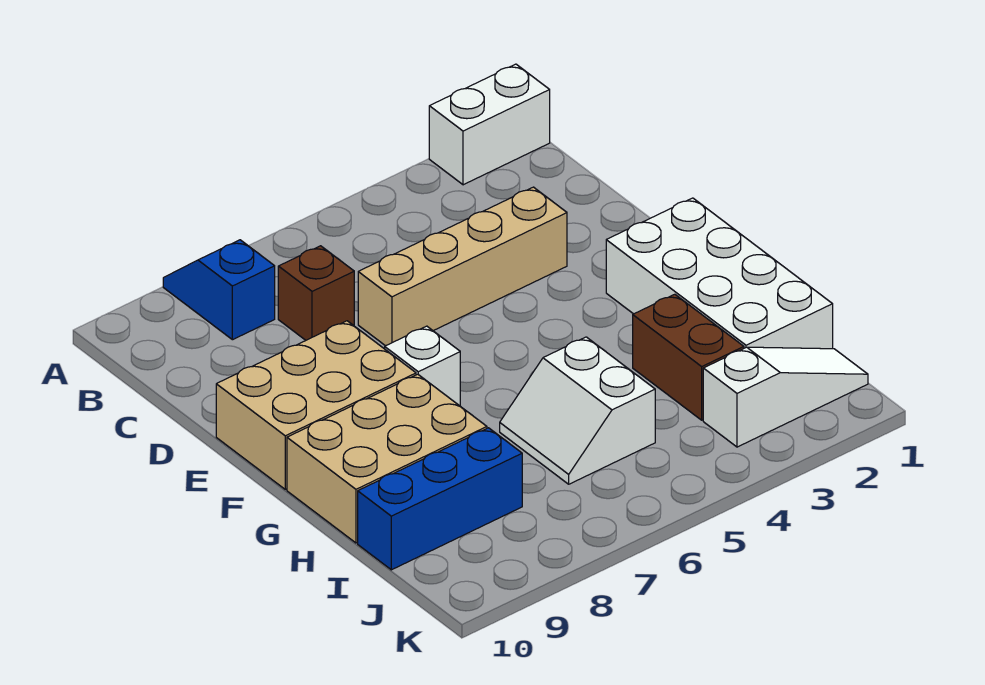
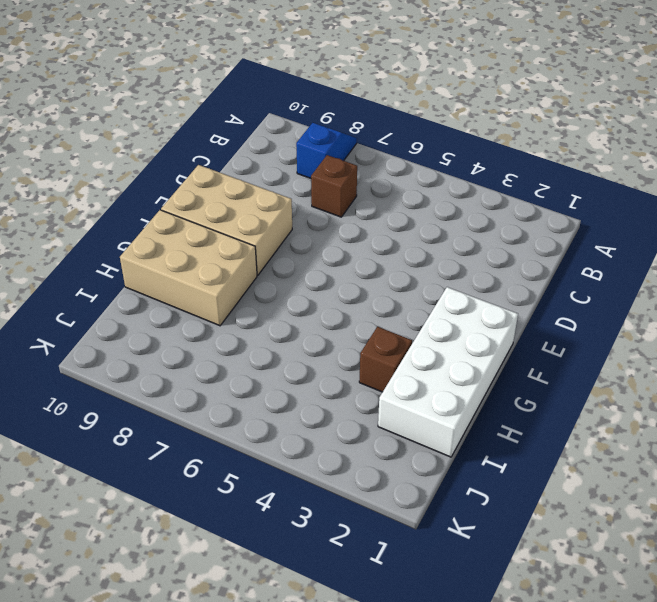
brown brick H3 level 1 -> brown brick H3:I3 level 1
none -> white brick A1:A2 level 1
none -> tan brick D3:D6 level 1
none -> white brick F7 level 1

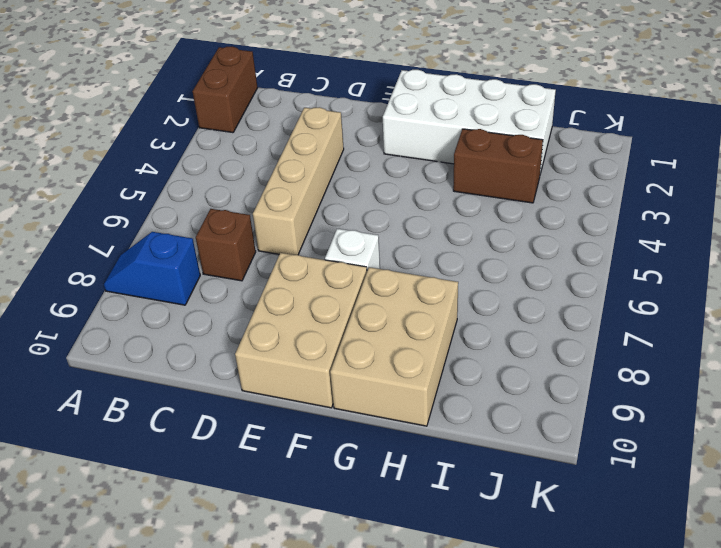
brown brick A1:A2 level 1 -> white brick A1:A2 level 1
none -> white slope H5:I6 level 1 top 5
none -> blue brick I8:I10 level 1
none -> white slope J1:J3 level 1 top 3

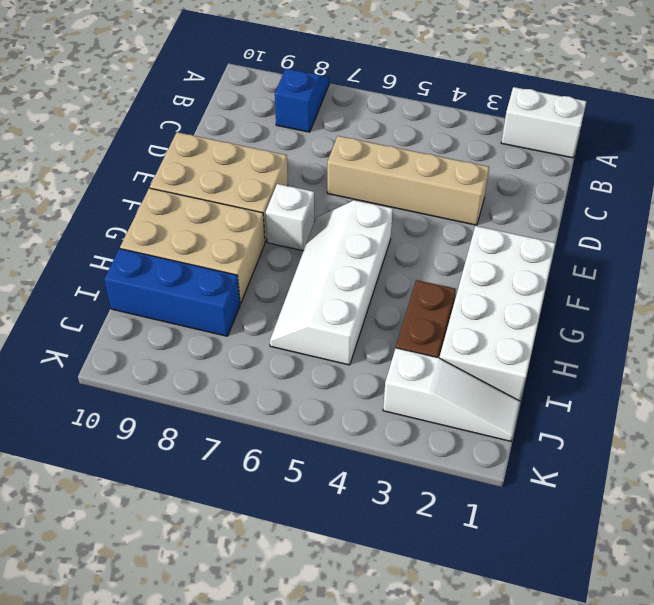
white slope F5:I6 level 1 top 5 -> white slope H5:I6 level 1 top 5
none -> brown brick C7 level 1

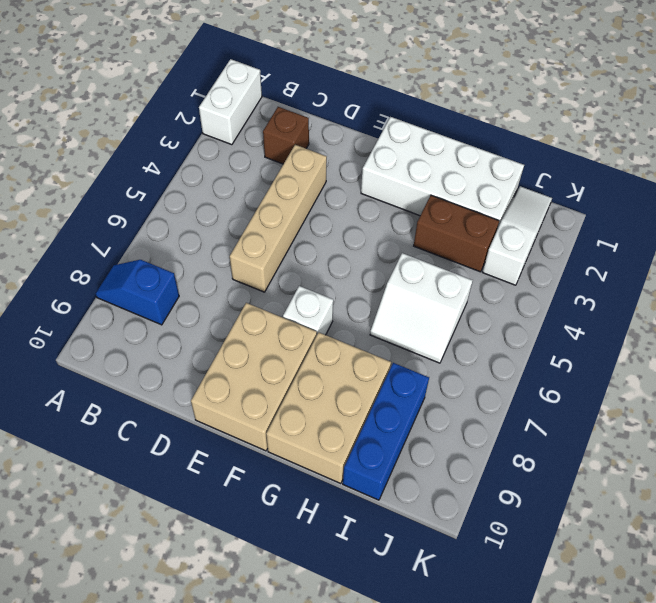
brown brick C2 level 1 -> brown brick C7 level 1

